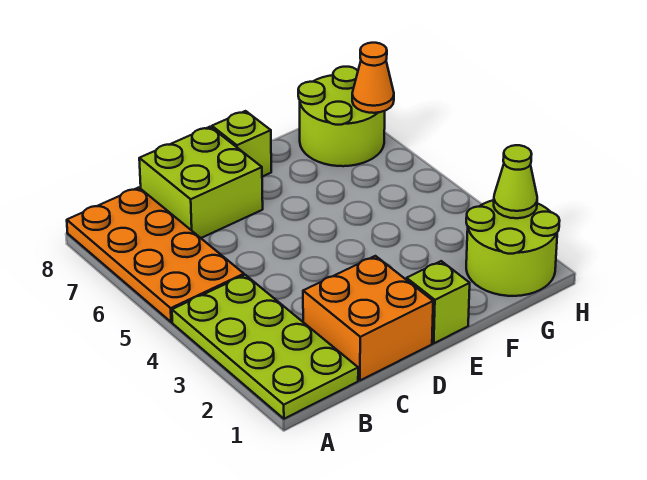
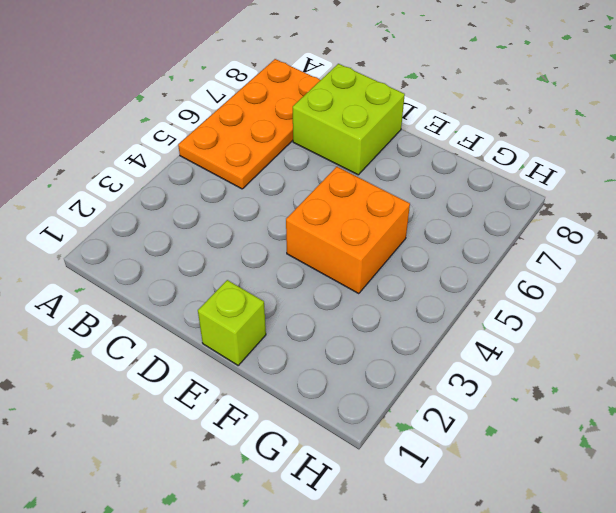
orange brick E4:F5 level 1 -> orange brick C1:D2 level 1
none -> lime plate A1:B4 level 1
none -> lime brick E8 level 1

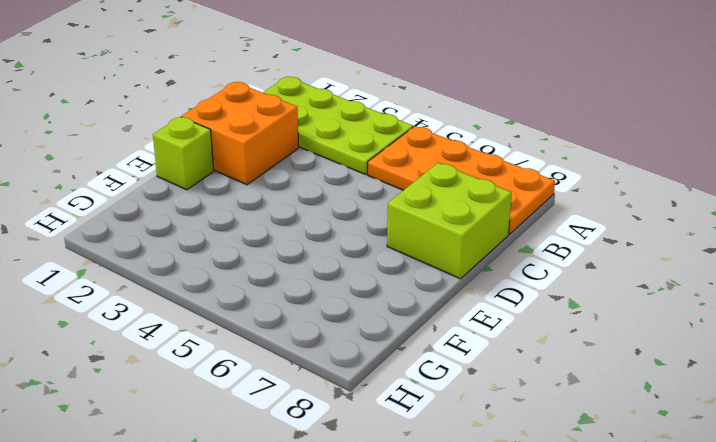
none -> lime brick E8 level 1
none -> lime round brick G1:H2 level 1

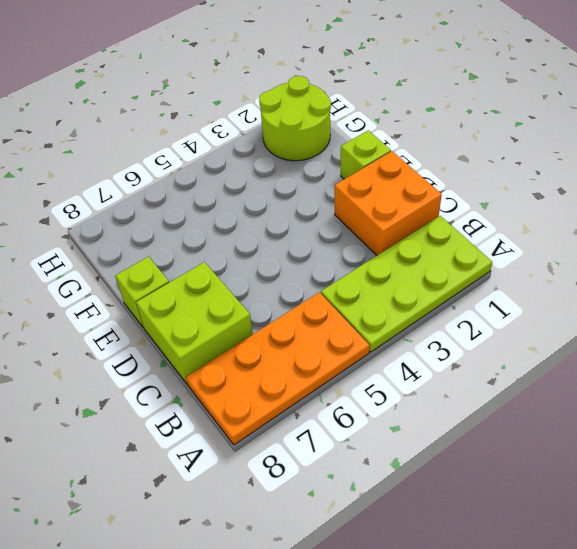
none -> lime round brick G7:H8 level 1
none -> lime cone H2 level 2

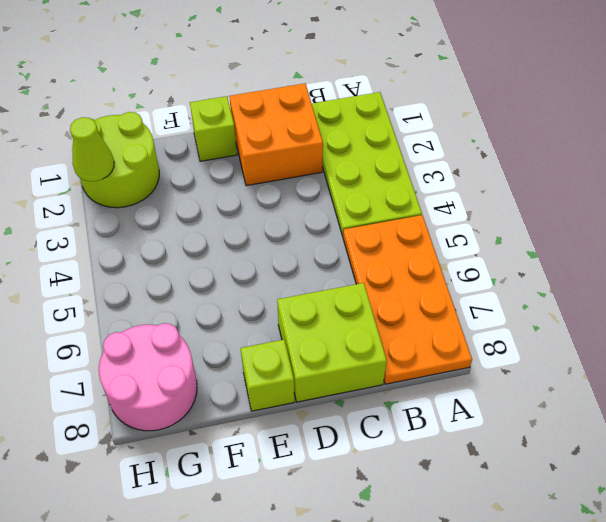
pink round brick G7:H8 level 1 -> lime round brick G7:H8 level 1
none -> orange cone H7 level 2

